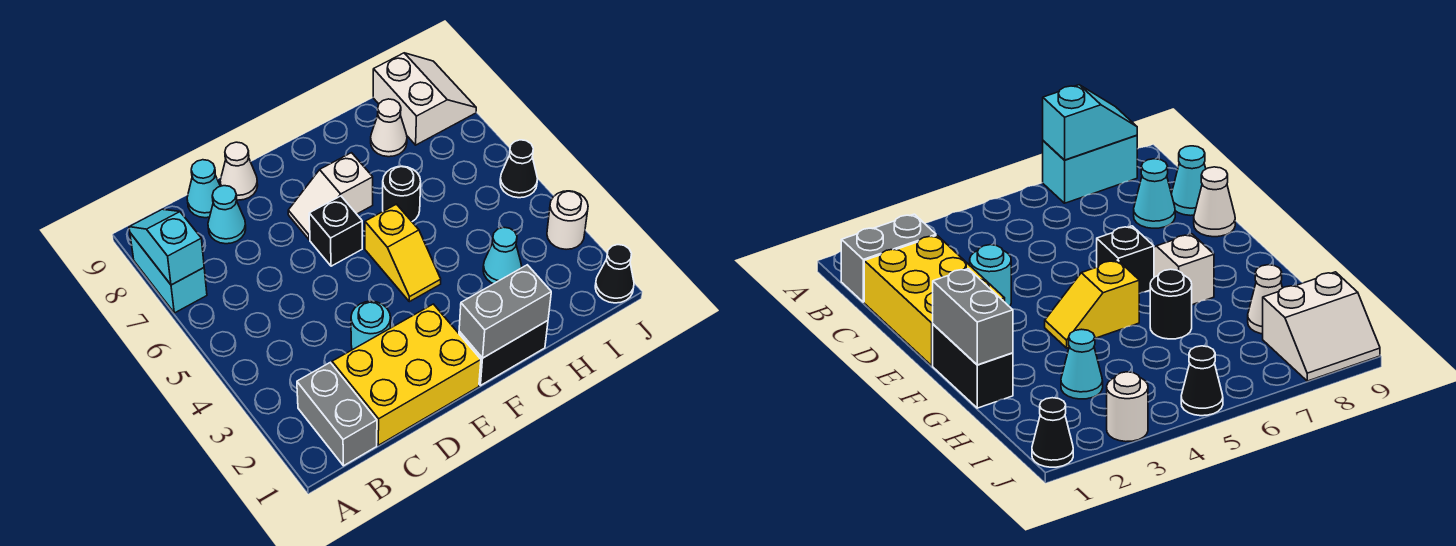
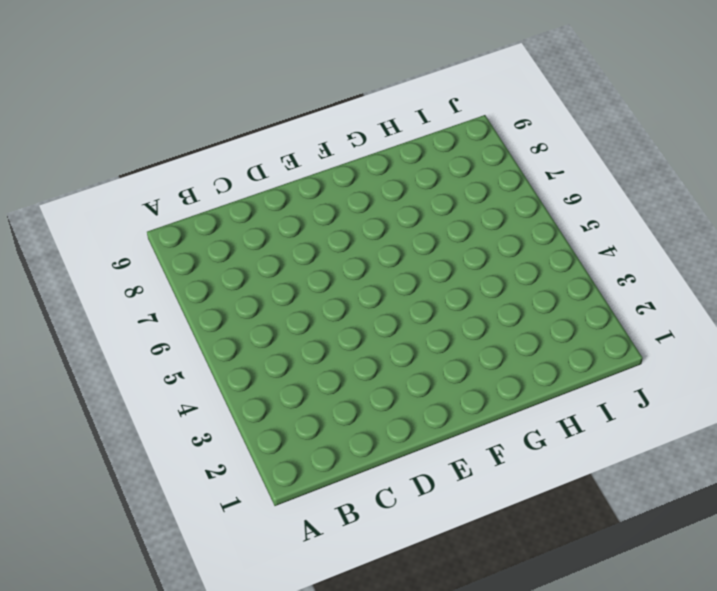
none -> cyan brick A7:A8 level 1
none -> grey brick B1:B2 level 1
none -> yellow brick C1:E2 level 1

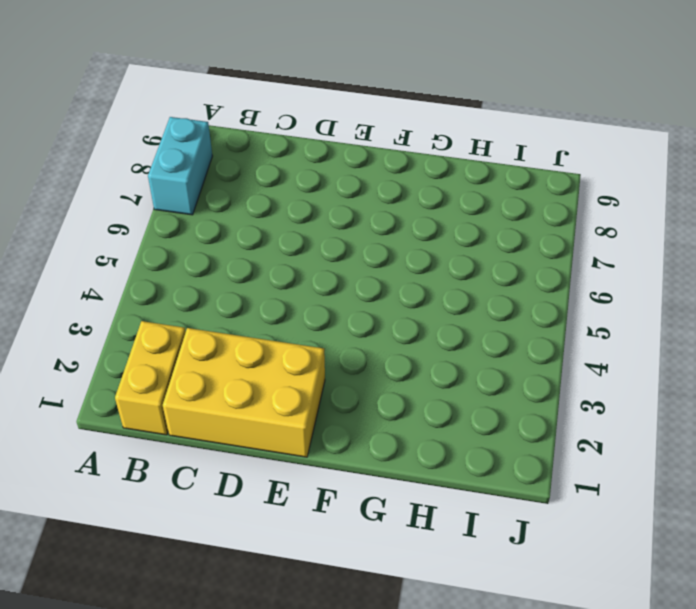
yellow brick B1:B2 level 1 -> grey brick B1:B2 level 1
none -> cyan cone C8 level 1
none -> cyan cone C9 level 1
none -> cyan round brick D3 level 1

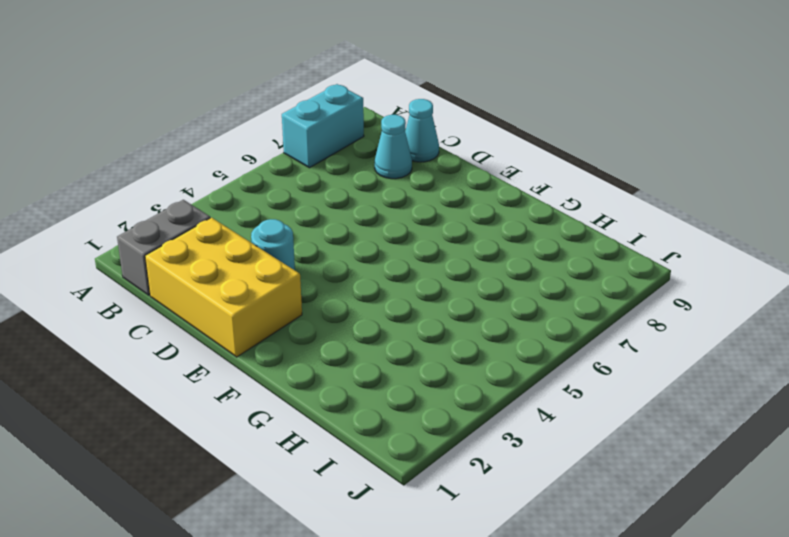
none -> white cone D9 level 1
none -> black brick E6 level 1
none -> white slope E7:F7 level 1 top F

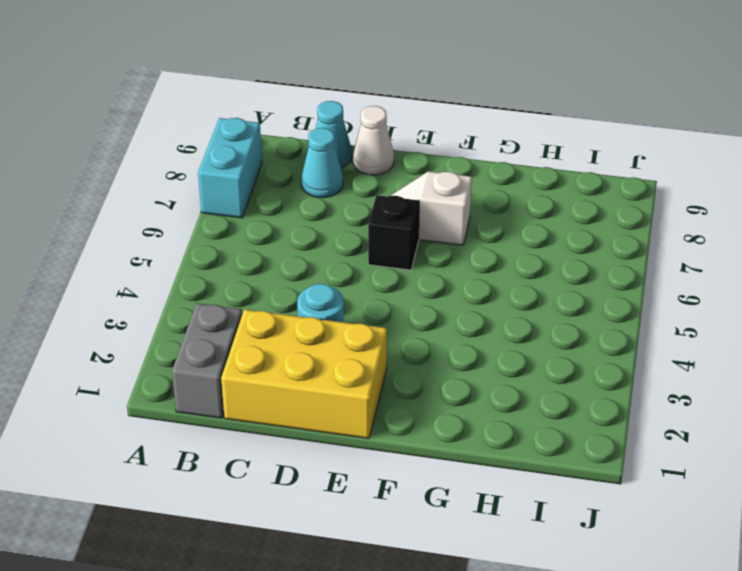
none -> black brick F1:G1 level 1
none -> yellow slope F4:F5 level 1 top 5
none -> black round brick G6 level 1

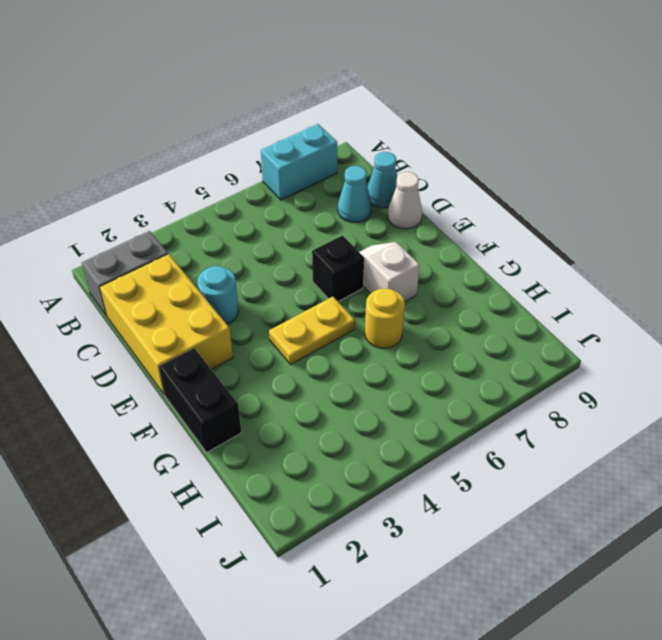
yellow plate F4:F5 level 1 -> yellow slope F4:F5 level 1 top 5
yellow round brick G6 level 1 -> black round brick G6 level 1
none -> cyan cone H3 level 1
none -> white cone H8 level 1
none -> white slope I8:J9 level 1 top I

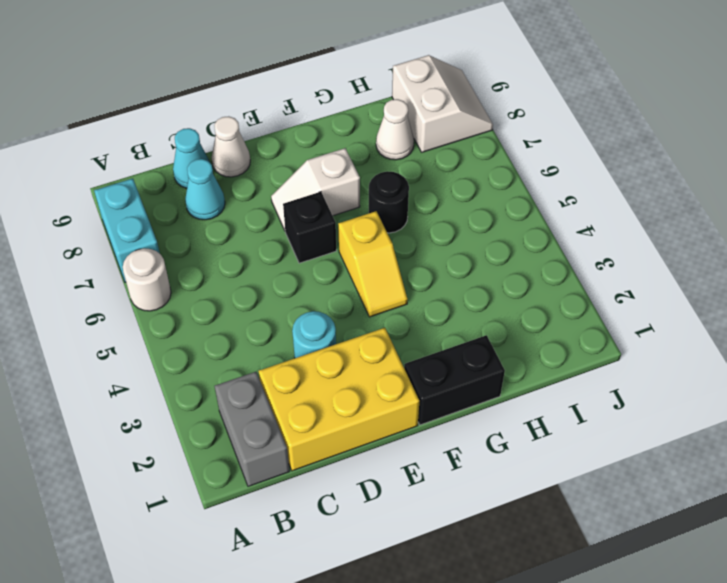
white round brick A6 level 1 -> white round brick J3 level 1
none -> cyan cone H3 level 1
none -> black cone J1 level 1
none -> black cone J5 level 1

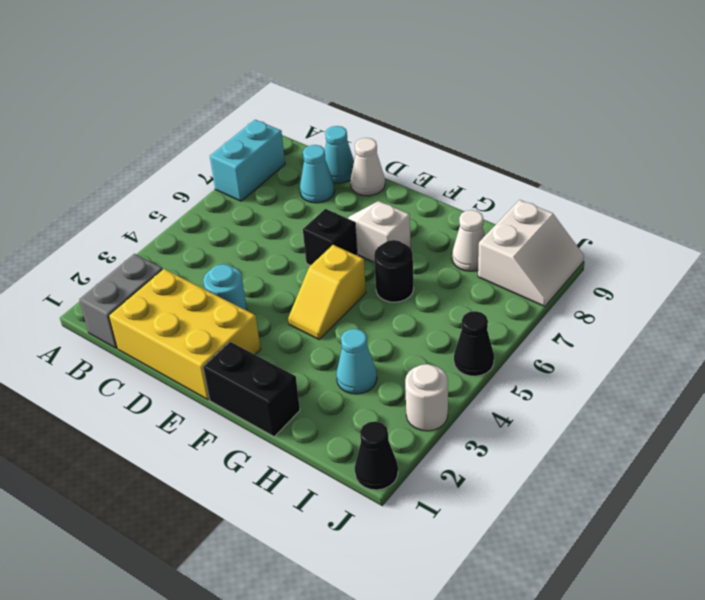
none -> cyan slope A7:A8 level 2 top 7
none -> grey brick F1:G1 level 2

